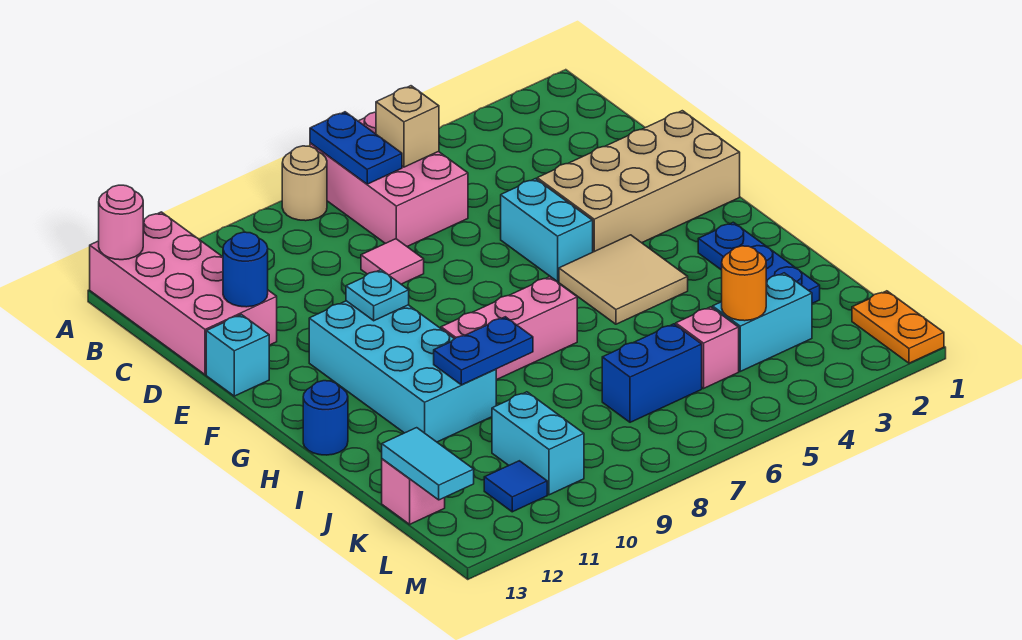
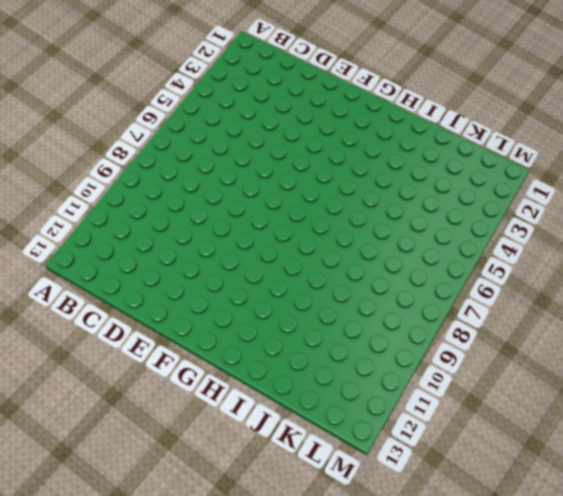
none -> pink brick A6:C7 level 1
none -> tan round brick A8 level 1
none -> pink brick A12:D13 level 1

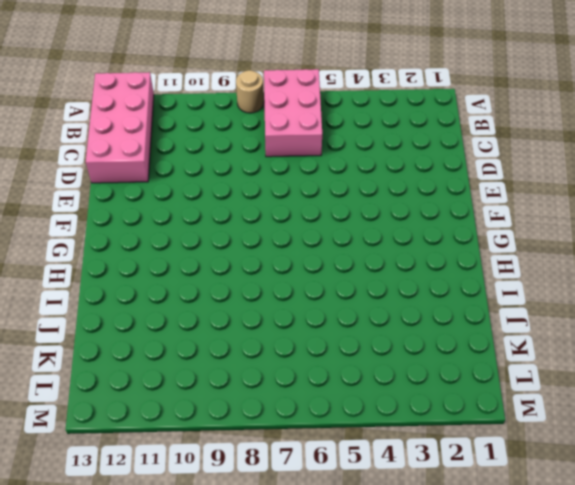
none -> pink tile D8 level 1
none -> tan brick E1:F4 level 1
none -> cyan brick E5:F5 level 1

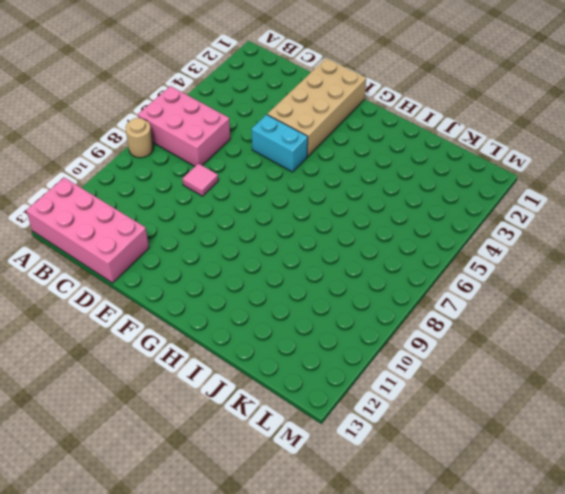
none -> cyan brick E13 level 1
none -> cyan brick F10:I11 level 1
none -> tan tile G4:H5 level 1

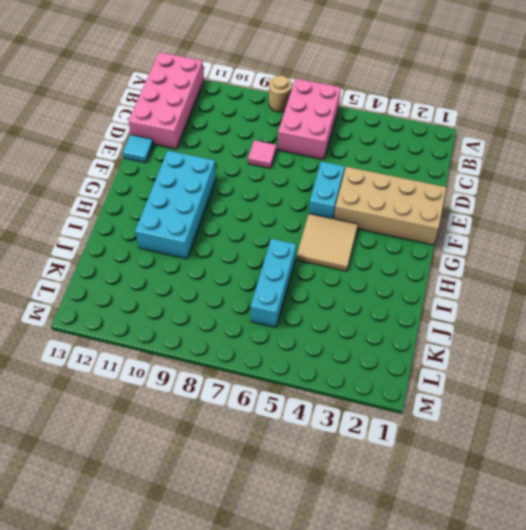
cyan tile E13 level 1 -> cyan brick E13 level 1
cyan brick I6:K6 level 1 -> blue brick K6:K7 level 1
none -> blue plate H2:J2 level 1
none -> pink brick H7:H9 level 1
none -> blue round brick H13 level 1

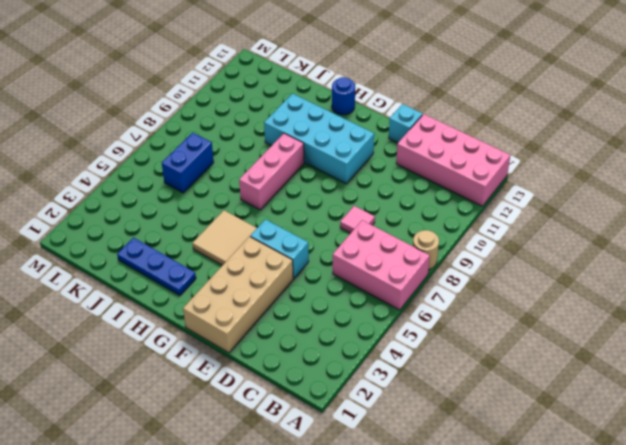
none -> cyan brick K3:K4 level 1
none -> pink brick K5 level 1
none -> cyan brick K10:L10 level 1

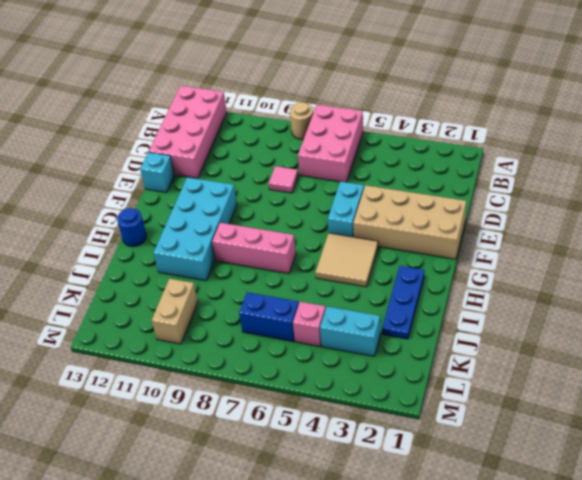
tan brick K10:L10 level 1 -> cyan brick K10:L10 level 1
none -> pink brick K13 level 1
none -> orange plate L1:M1 level 1
none -> blue tile L11 level 1

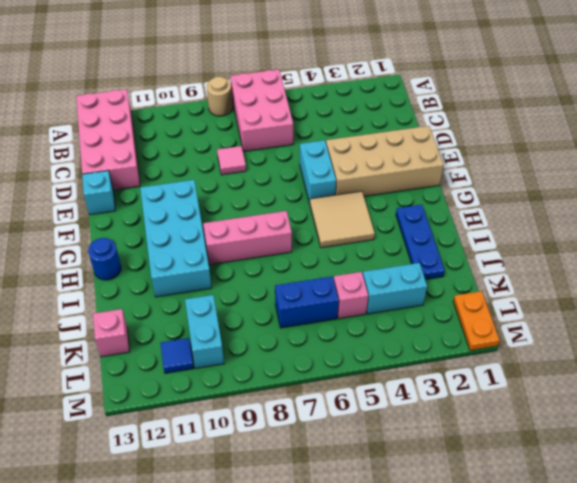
none -> blue plate A7:B7 level 2
none -> pink round brick A13 level 2
none -> tan brick B6 level 2

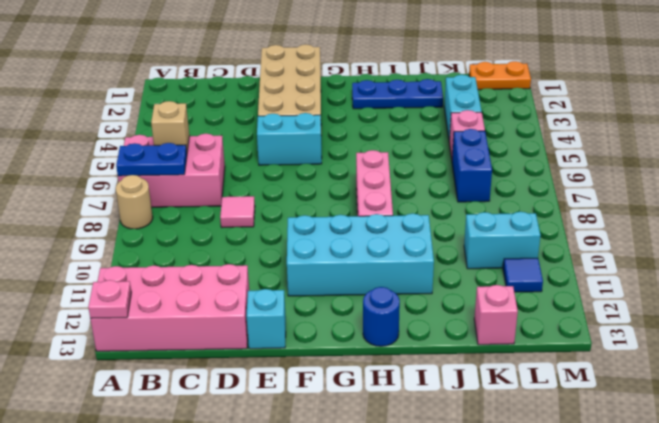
pink plate A13 level 2 -> pink round brick A13 level 2
none -> tan tile G4:H5 level 1
none -> blue round brick D12 level 2
none -> cyan plate F10 level 2

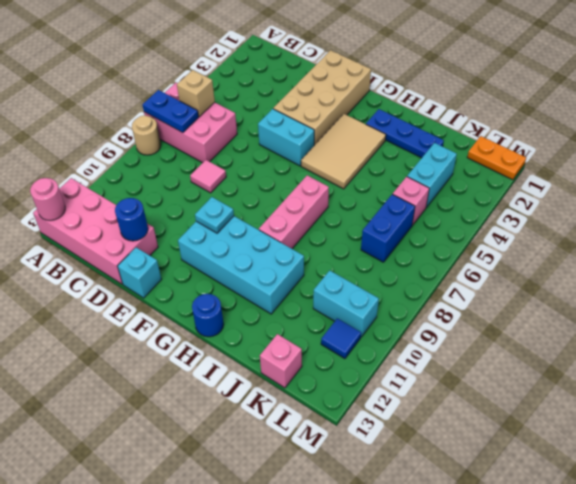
tan tile G3:H5 level 1 -> tan tile G4:H5 level 1
none -> blue plate I9:I10 level 2
none -> orange round brick K4 level 2
none -> cyan tile K13:L13 level 2

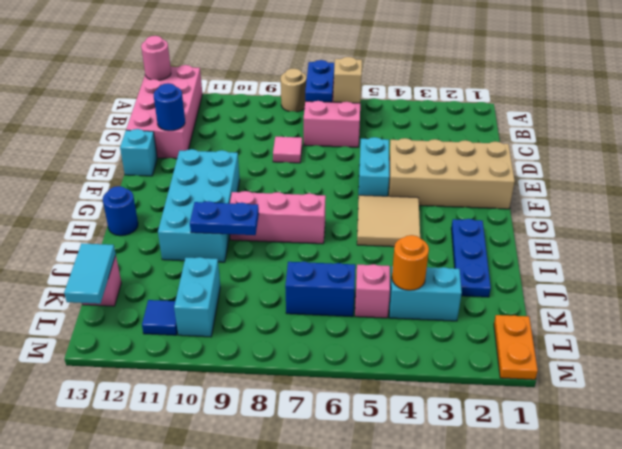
none -> cyan plate F10 level 2

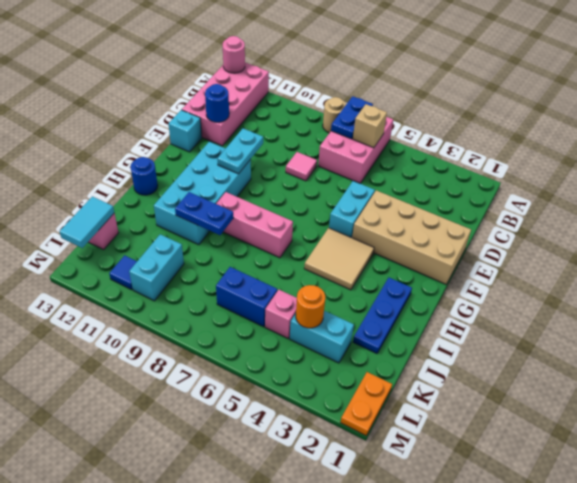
cyan plate E10:F10 level 2 -> cyan plate F10 level 2

